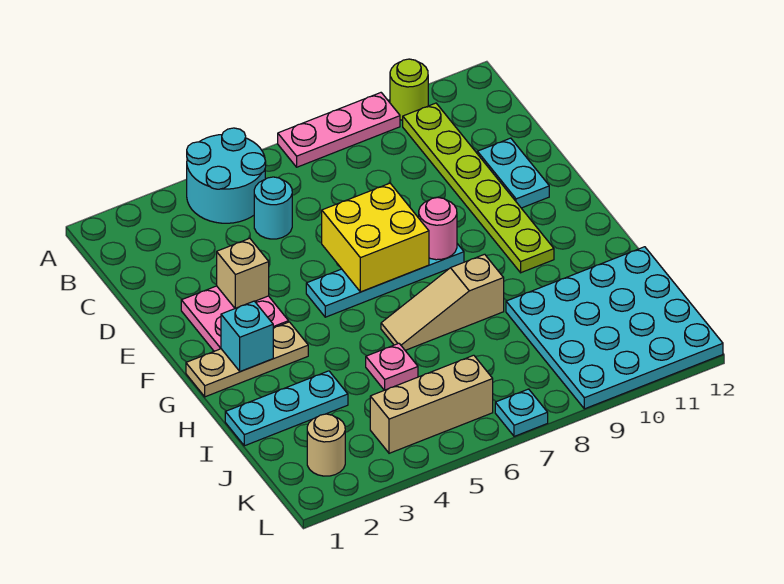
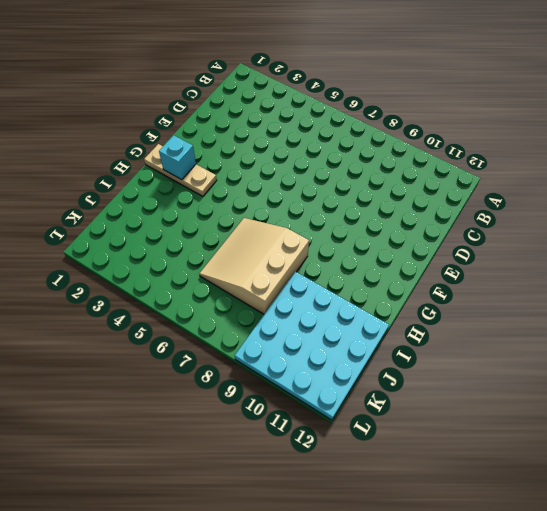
tan slope H6:J8 level 1 top 8 -> tan slope H6:H8 level 1 top 8
none -> cyan round brick A4:B5 level 1
none -> pink plate A7:A9 level 1
none -> lime round brick A10 level 1

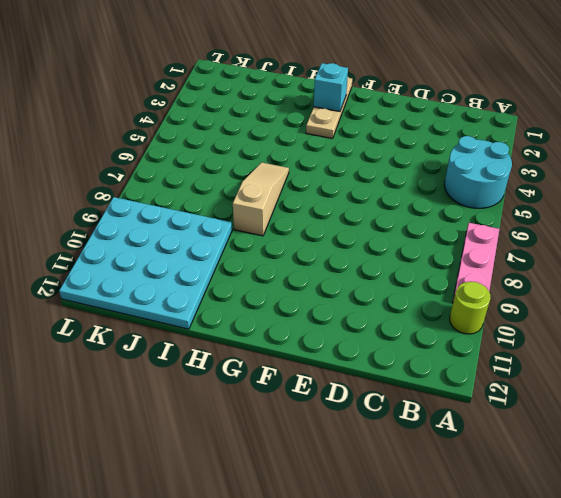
none -> lime plate B10:G10 level 1
none -> cyan round brick C5 level 1
none -> cyan plate D11:E11 level 1

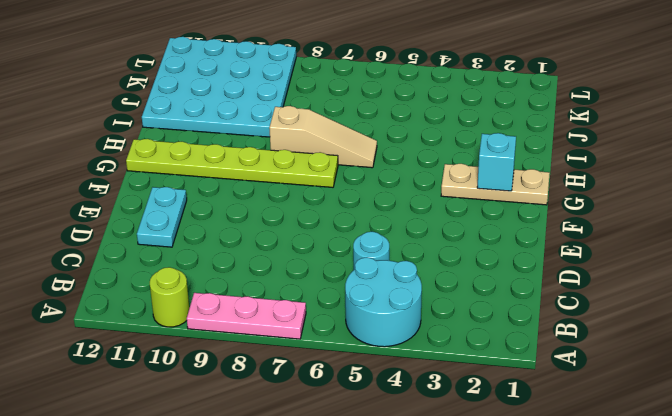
lime plate G7:G12 level 1 -> lime plate B10:G10 level 1
none -> pink plate E2:F3 level 1
none -> cyan plate F5:F8 level 1
none -> cyan plate I1:I3 level 1

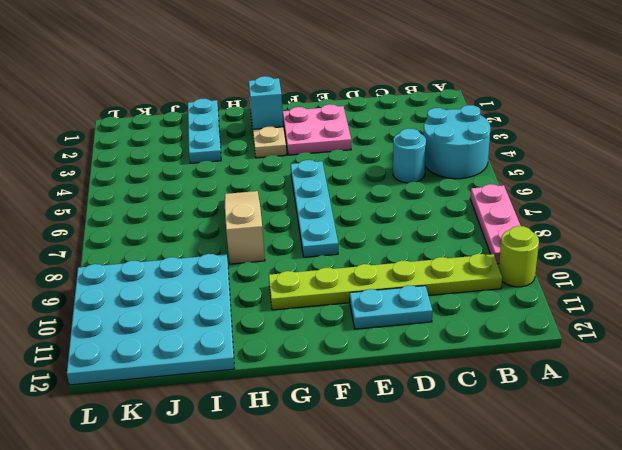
none -> pink plate I5 level 1
none -> tan round brick K2 level 1
none -> tan brick K4:K6 level 1

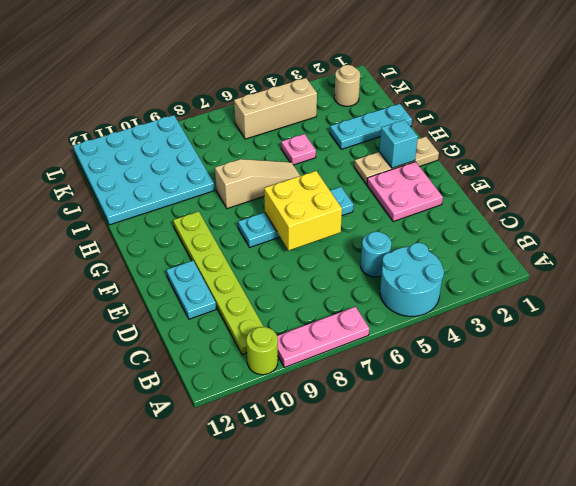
none -> cyan plate L7 level 1
none -> tan brick E3 level 2
none -> pink round brick F8 level 2

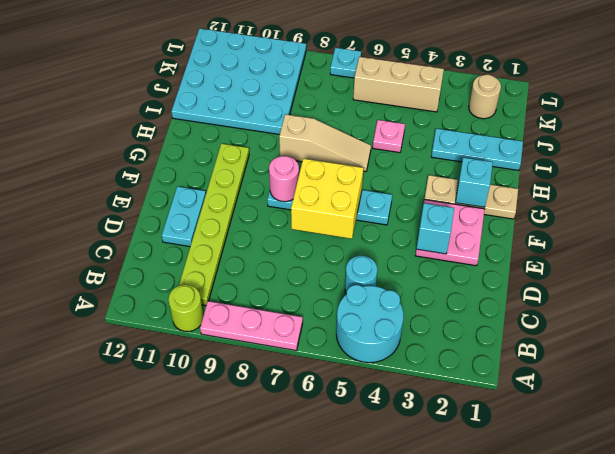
cyan brick E3 level 2 -> tan brick E3 level 2

